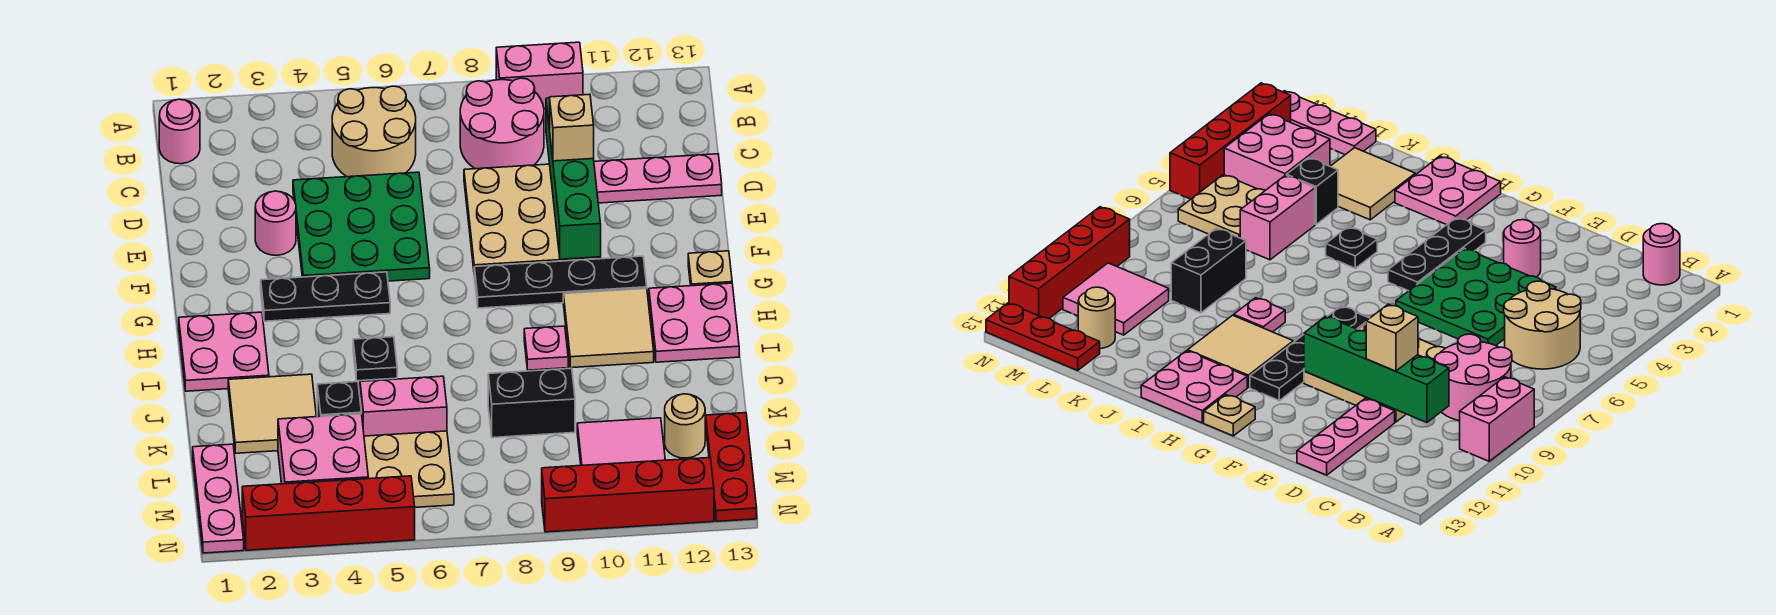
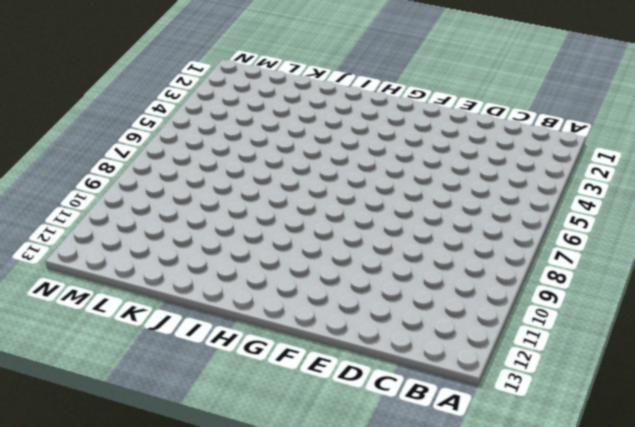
none -> pink brick A9:A10 level 1
none -> pink round brick B1 level 1
none -> tan round brick B5:C6 level 1
none -> pink round brick B8:C9 level 1

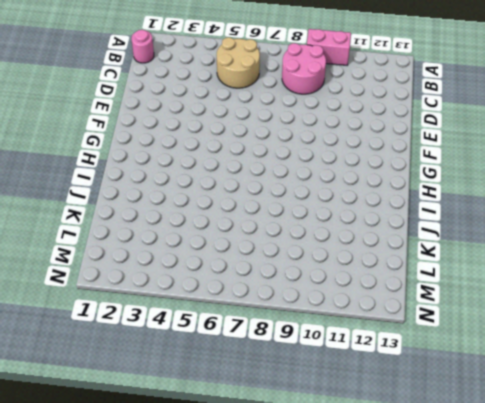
none -> green plate D4:F6 level 1
none -> tan plate D8:F10 level 1
none -> pink plate D11:D13 level 1
none -> pink round brick E3 level 1

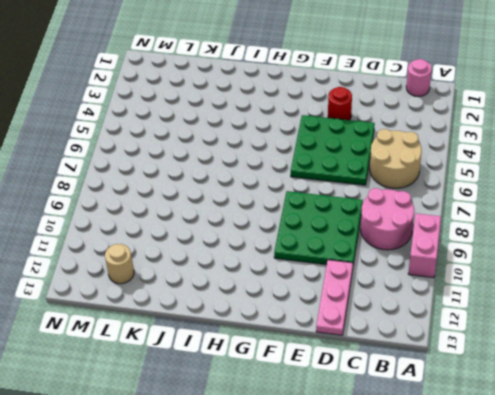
green plate D8:F10 level 1 -> tan plate D8:F10 level 1
red round brick E3 level 1 -> pink round brick E3 level 1
none -> black plate G3:G5 level 1
none -> black plate G8:G11 level 1
none -> tan plate G13 level 1
none -> pink plate H1:I2 level 1

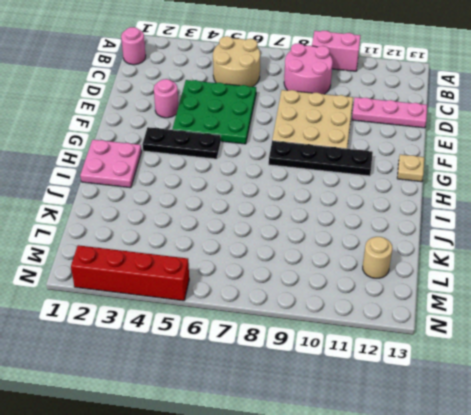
none -> tan tile H10:I11 level 1
none -> pink plate H12:I13 level 1
none -> black plate I5 level 1
none -> pink plate I9 level 1

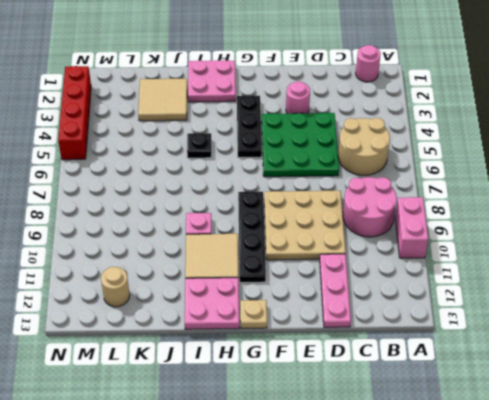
none -> black brick K4 level 1
none -> pink brick K5:K6 level 1
none -> black brick K8:K9 level 1
none -> pink plate L1:N1 level 1

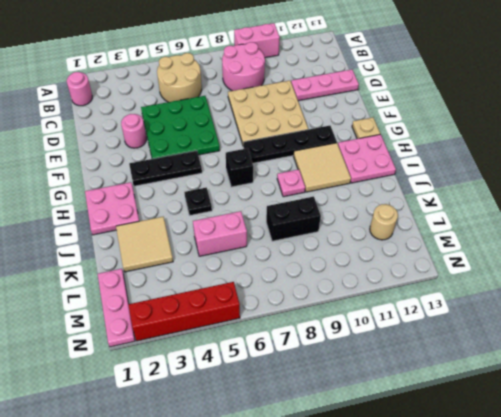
black brick H7 level 1 -> black brick K4 level 1
none -> pink brick L3:M4 level 1
none -> tan plate L5:M6 level 1
none -> pink tile L10:M11 level 1
none -> red plate L13:N13 level 1

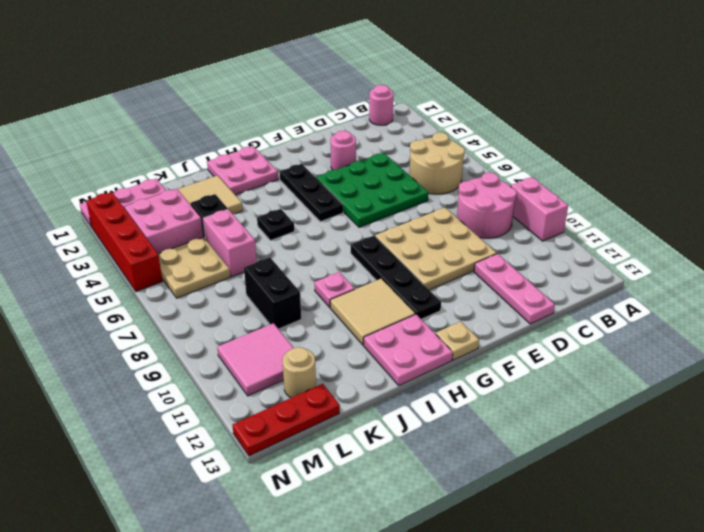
none -> red brick N9:N12 level 1
none -> green brick C10:F10 level 2
none -> tan brick D10 level 3

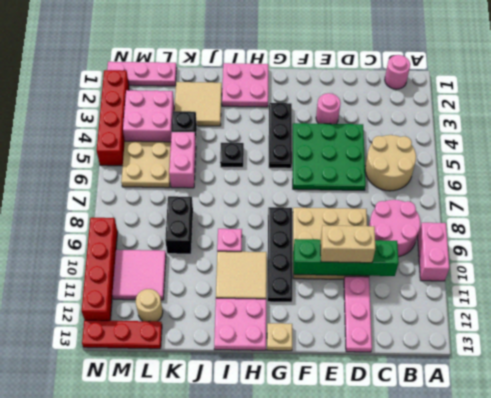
tan brick D10:E10 level 3 -> tan brick D10 level 3

